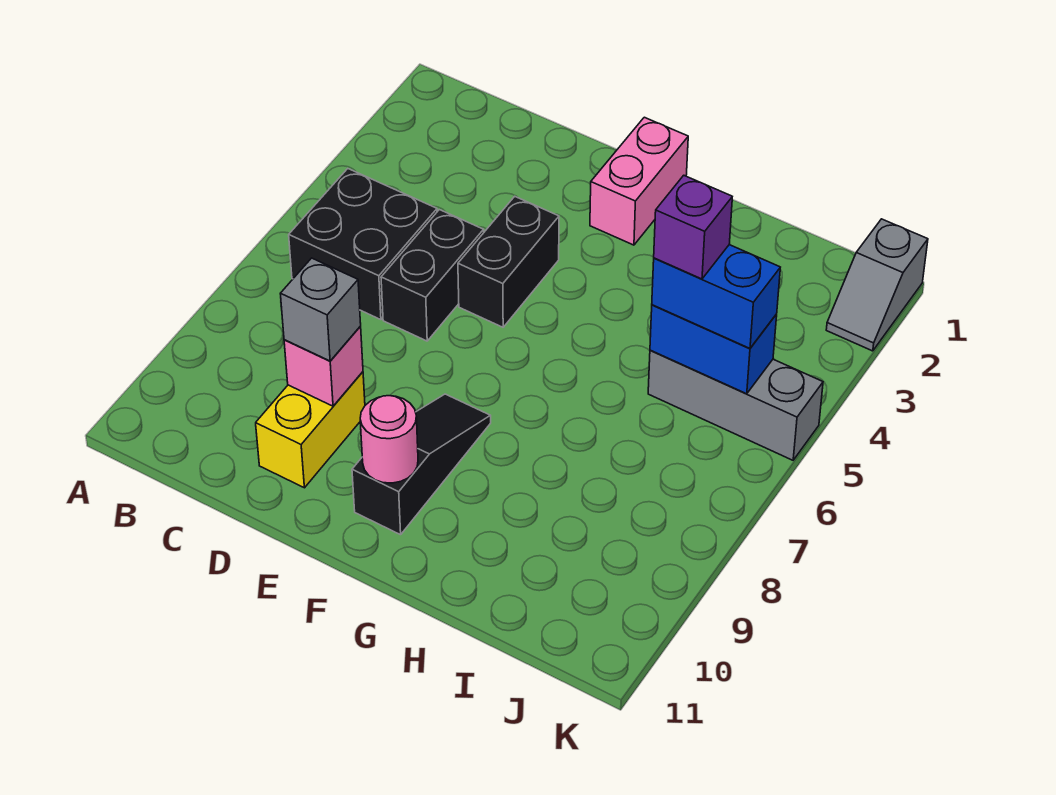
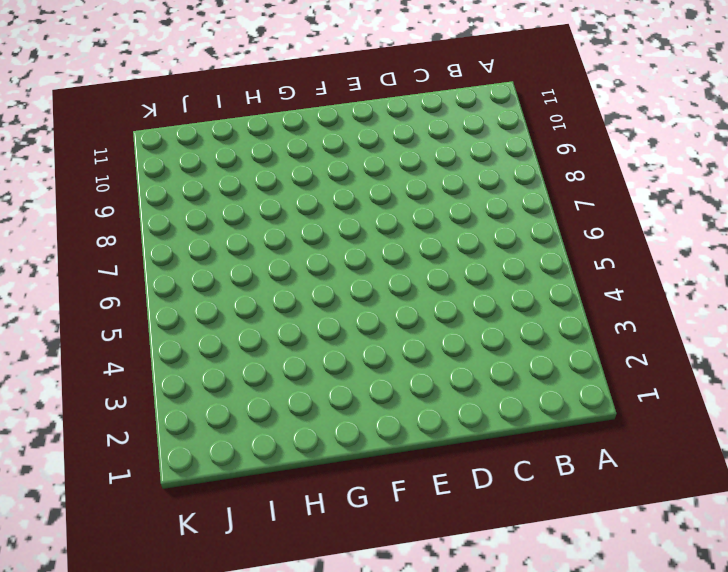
none -> black brick B5:C6 level 1
none -> black brick D5:D6 level 1
none -> yellow brick D9:D10 level 1

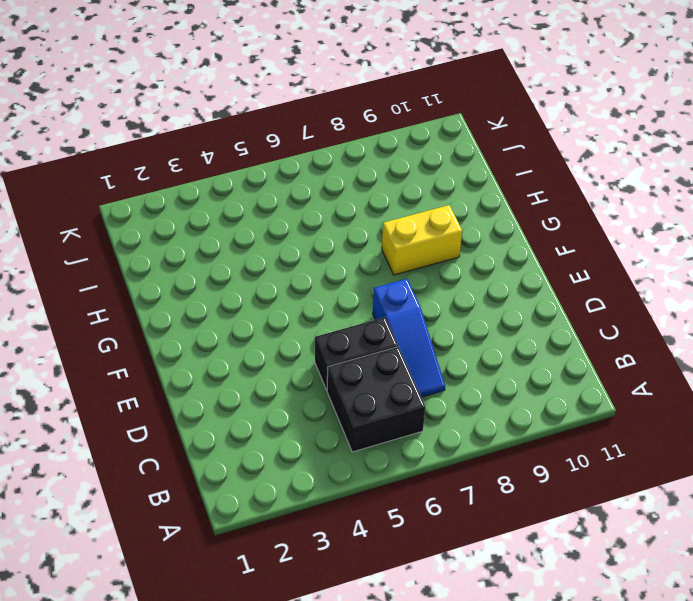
blue slope C7:E7 level 1 top E -> none
yellow brick G8:G9 level 1 -> yellow brick D9:D10 level 1
none -> black brick E4:E5 level 1
none -> pink brick F1:F2 level 1
none -> black slope F8:F10 level 1 top 10

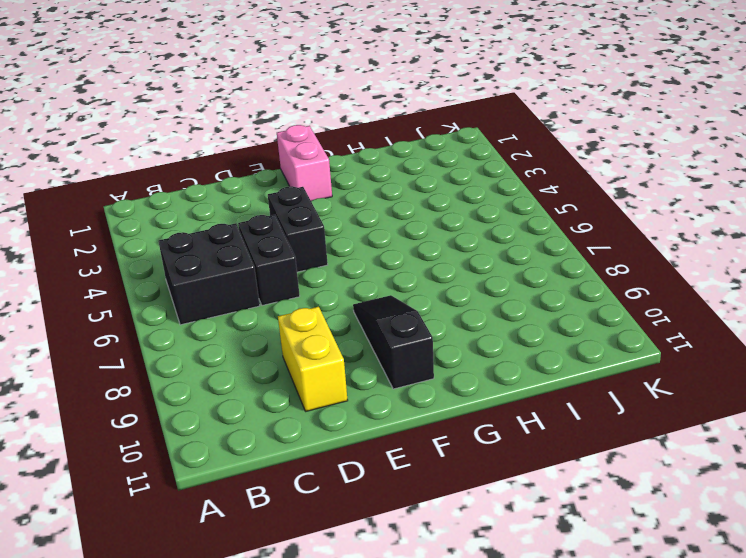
none -> grey brick I5:K5 level 1
none -> grey slope K1:K2 level 1 top 1
none -> pink brick D9 level 2

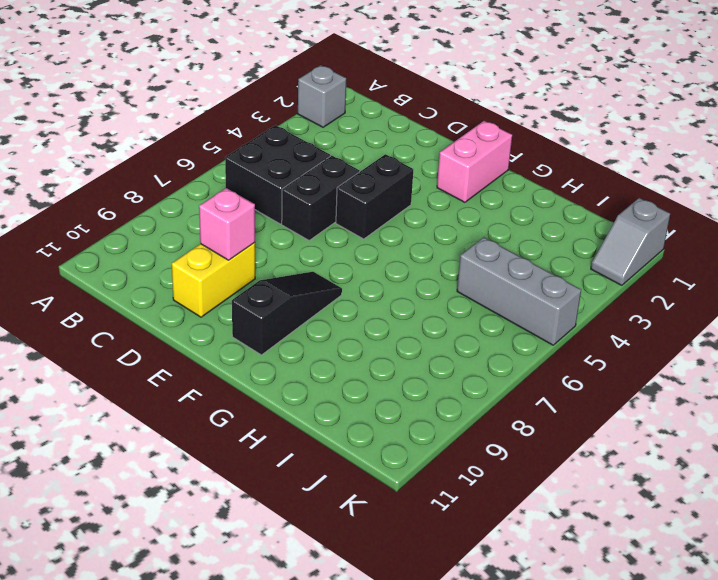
grey brick A2 level 1 -> grey brick D9 level 3
none -> pink round brick F10 level 2
none -> blue brick I5:J5 level 2
none -> blue brick I5:J5 level 3

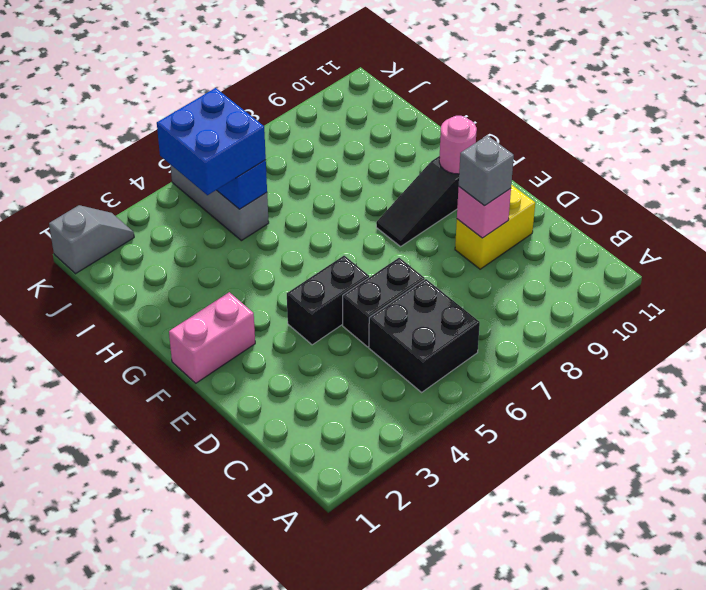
blue brick I4:J5 level 3 -> blue brick I5:J5 level 3
none -> purple brick I5 level 4

